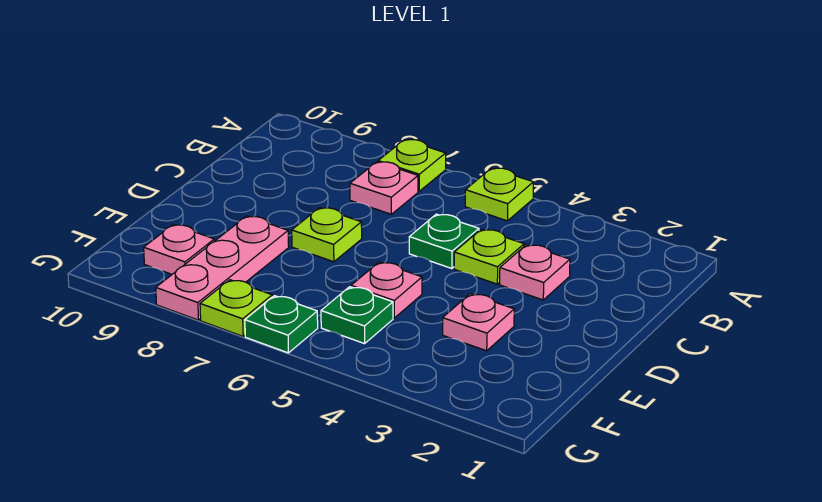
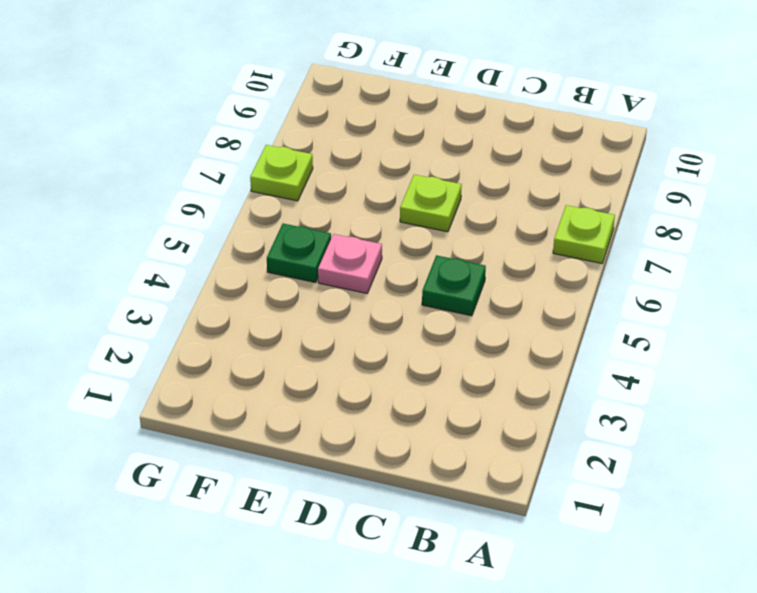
none -> lime plate A5 level 1
none -> pink plate B7 level 1
none -> pink plate C3 level 1

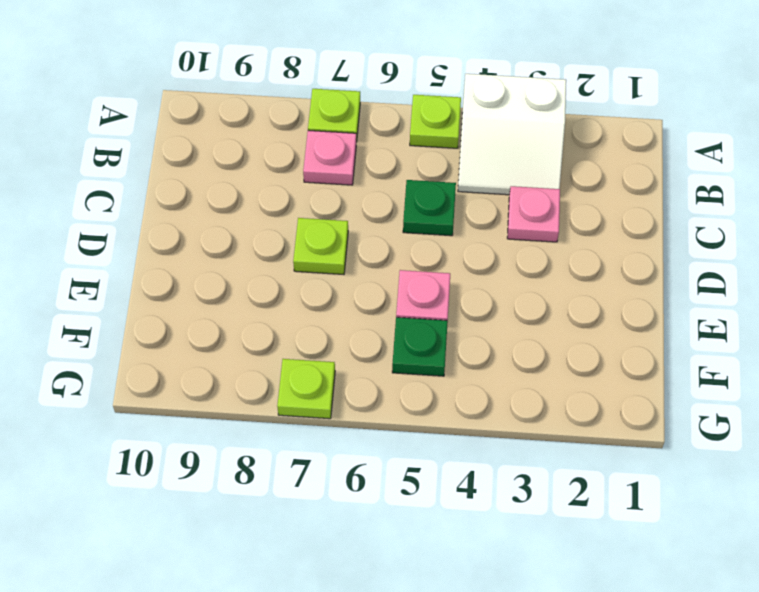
white slope A3:B4 level 1 top A -> none
none -> lime plate C4 level 1
none -> pink plate E3 level 1
none -> pink plate E8:G8 level 1

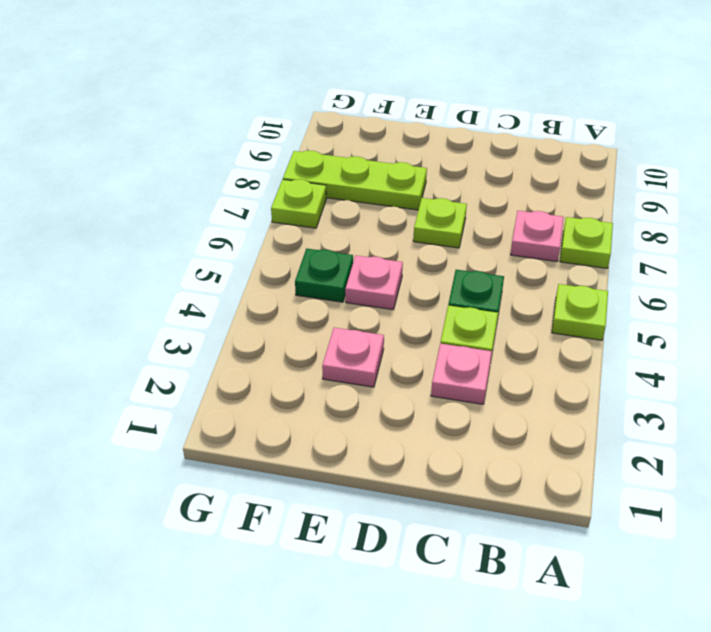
lime plate E8:G8 level 1 -> pink plate E8:G8 level 1
none -> pink plate F9 level 1
none -> green plate G6 level 1

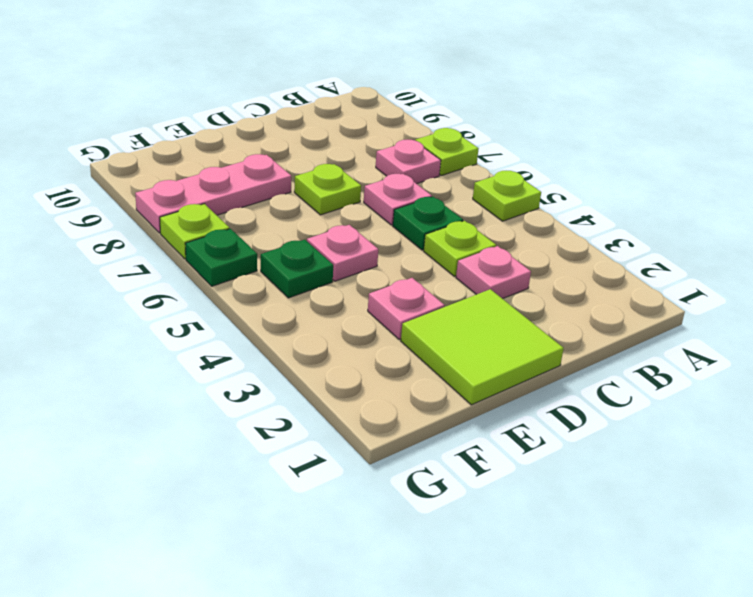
pink plate C6 level 1 -> pink plate F9 level 1
lime tile D1:E2 level 1 -> none

